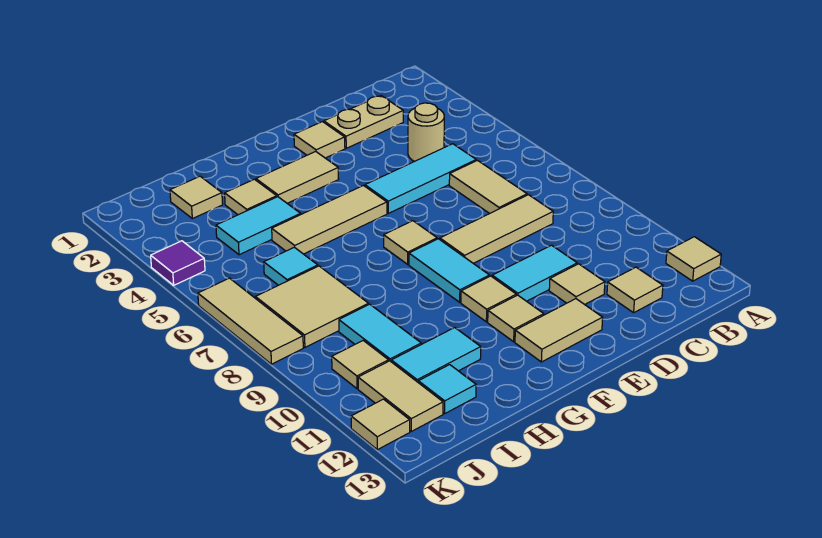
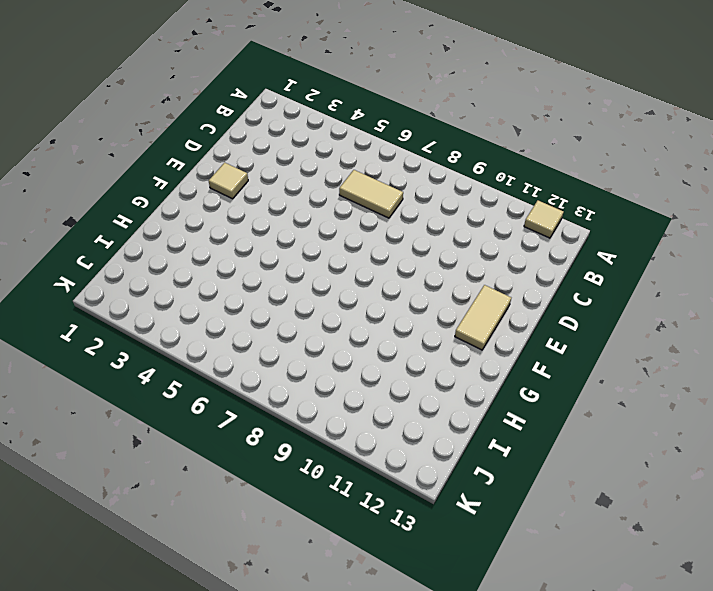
none -> tan plate C2:D2 level 1
none -> tan round brick C4 level 1
none -> cyan tile C5:E5 level 1
none -> tan tile C8:E8 level 1

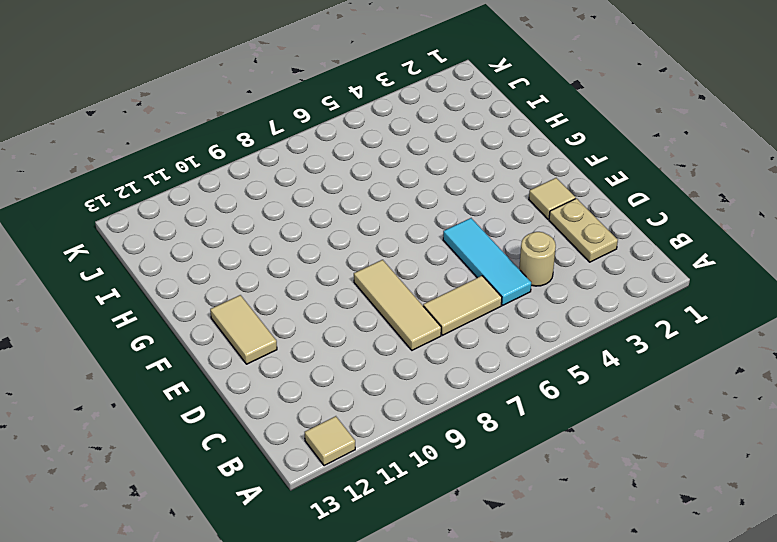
none -> tan tile C12 level 1
none -> cyan tile D10:E10 level 1
none -> tan tile D11 level 1
none -> tan tile F3:G3 level 1

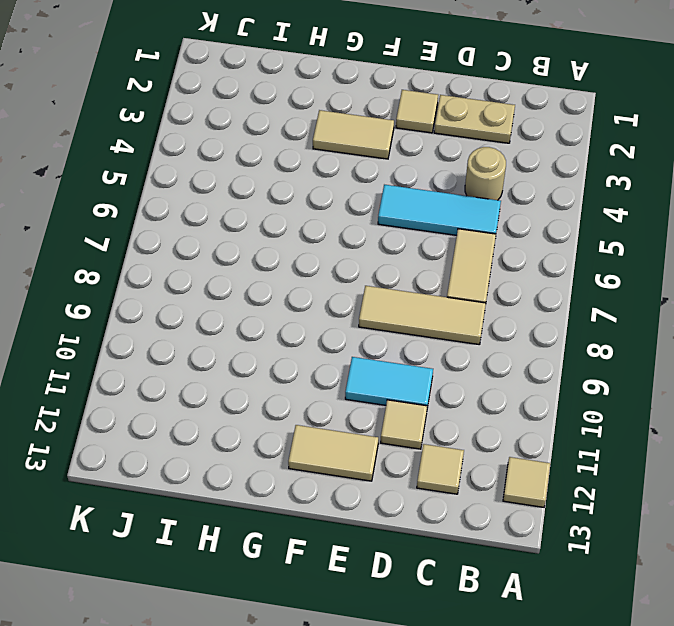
none -> tan tile F5:H5 level 1
none -> tan tile F7 level 1
none -> cyan tile F8:F9 level 1
none -> tan tile F10 level 1

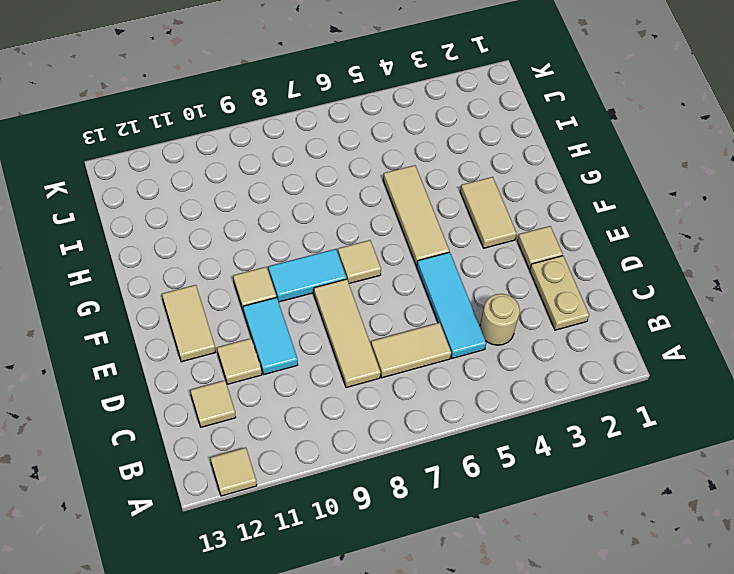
none -> tan tile F11 level 1
none -> tan tile H3 level 1
none -> cyan tile H4:I4 level 1
none -> cyan tile H11:I11 level 1

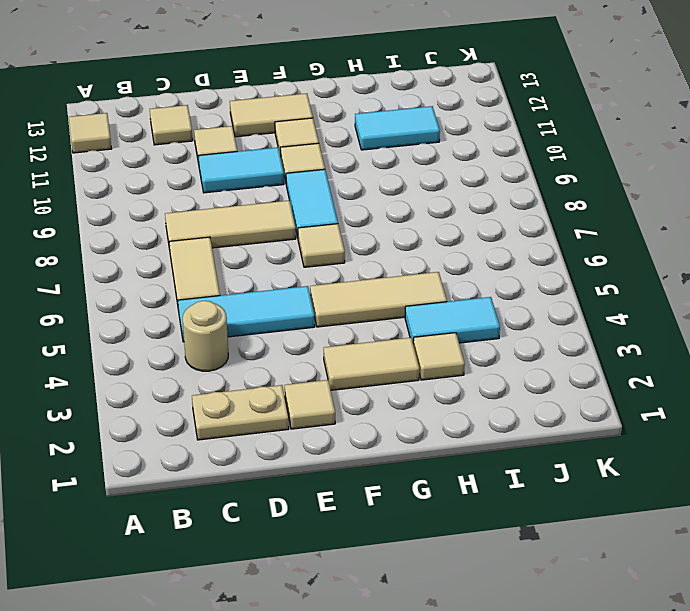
none -> tan tile I2 level 1
none -> cyan tile I6 level 1
none -> tan tile I7:J8 level 1
none -> cyan tile I9:I10 level 1

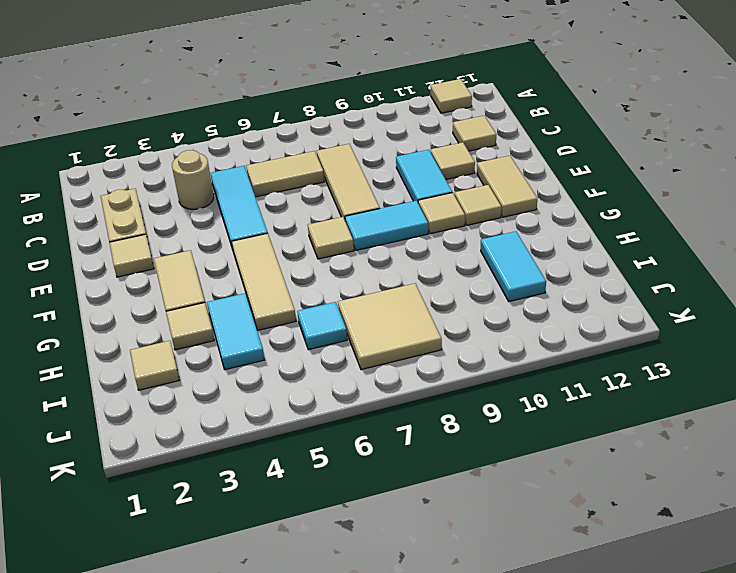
none -> cyan tile I9:I10 level 1
none -> cyan tile I12 level 1
none -> tan tile J10 level 1
none -> tan tile J11:J12 level 1

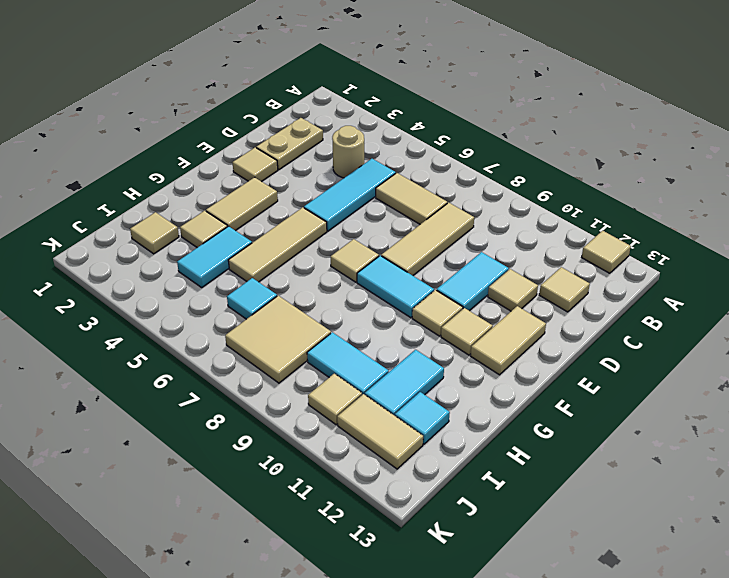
none -> purple tile K4 level 1
none -> tan tile K6:K8 level 1
none -> tan tile K12 level 1

